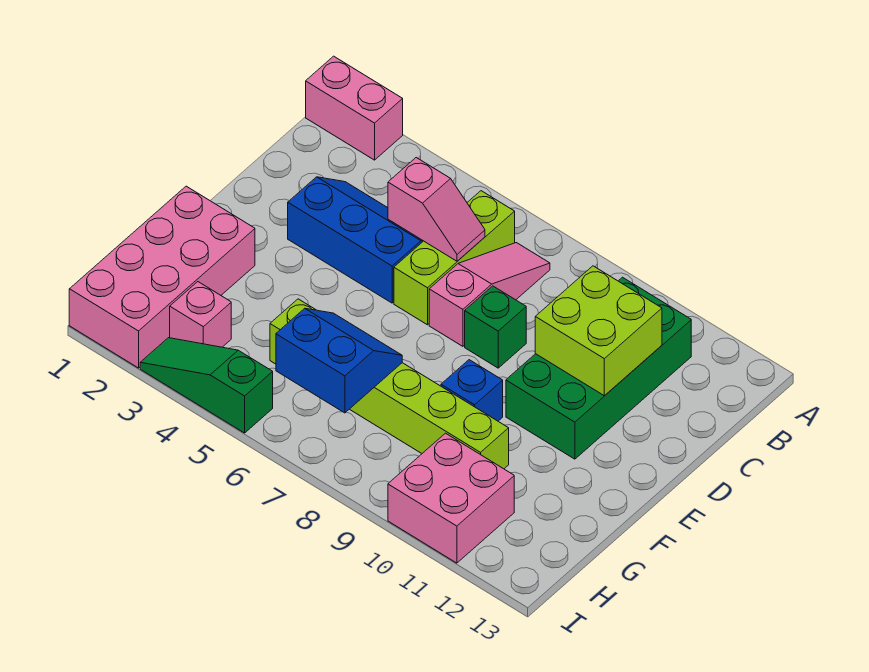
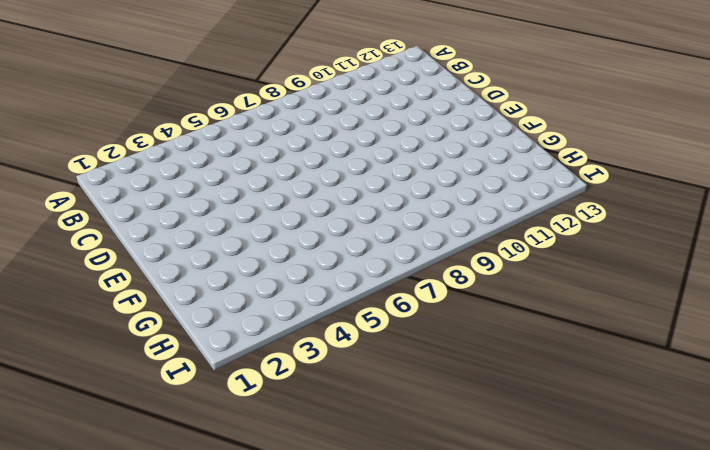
none -> pink brick A1:A2 level 1
none -> lime brick B6:D6 level 1
none -> pink slope B7:D7 level 1 top D

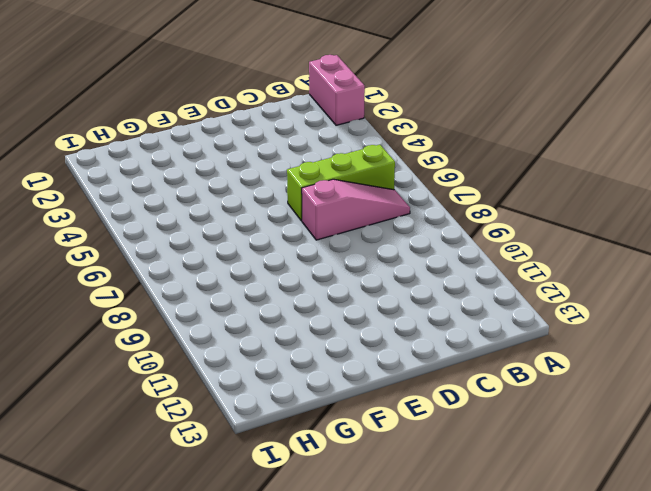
none -> green brick B10:E11 level 1
none -> blue slope C3:D5 level 1 top D
none -> green brick D8 level 1

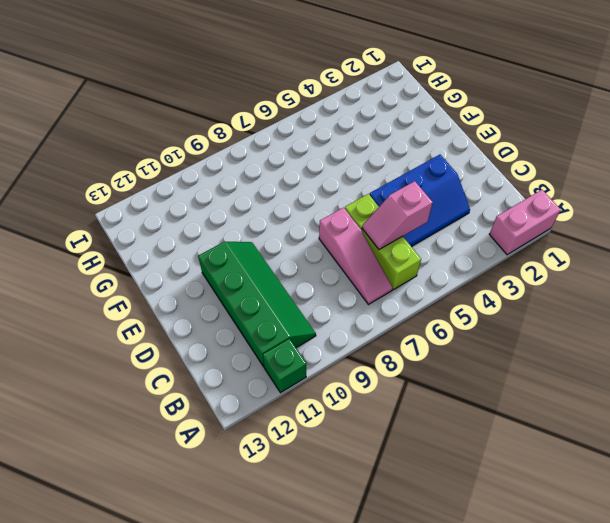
green brick A11 level 1 -> green brick D8 level 1
green slope B10:E11 level 1 top 11 -> green brick B10:E11 level 1
none -> pink brick F1:I2 level 1
none -> blue brick F9 level 1
none -> lime brick G5:G10 level 1

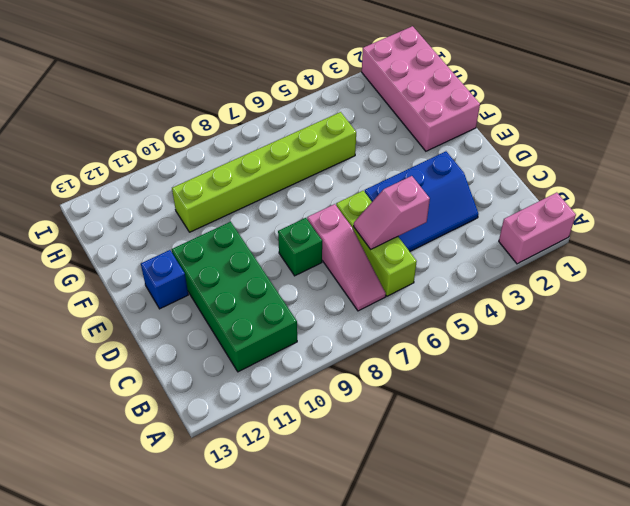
blue brick E12 level 1 -> blue brick F9 level 1
none -> pink brick H3 level 1
none -> pink brick H10:I11 level 1
none -> green slope I3:I5 level 1 top 5

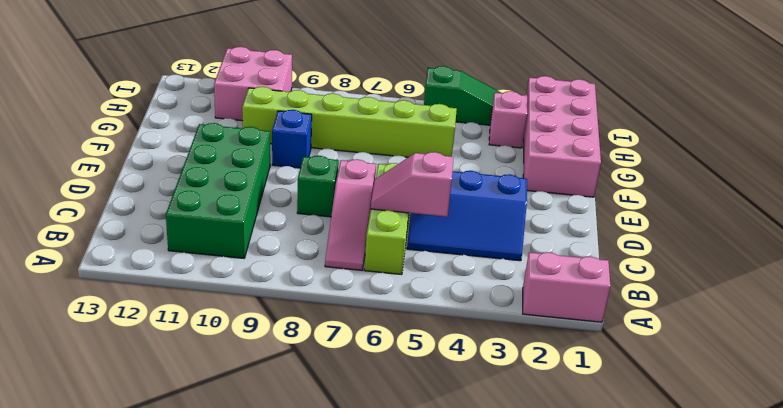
none -> lime brick C10:D11 level 2
none -> blue slope G6:H7 level 2 top H

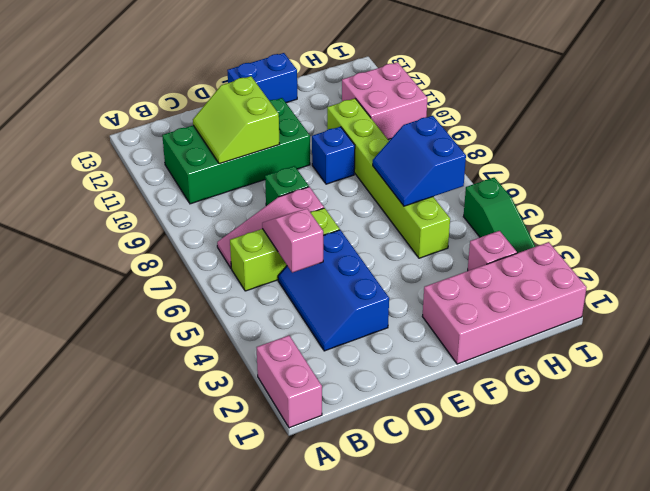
lime slope C10:D11 level 2 top D -> lime brick C10:D11 level 2
blue brick E13:F13 level 1 -> none

